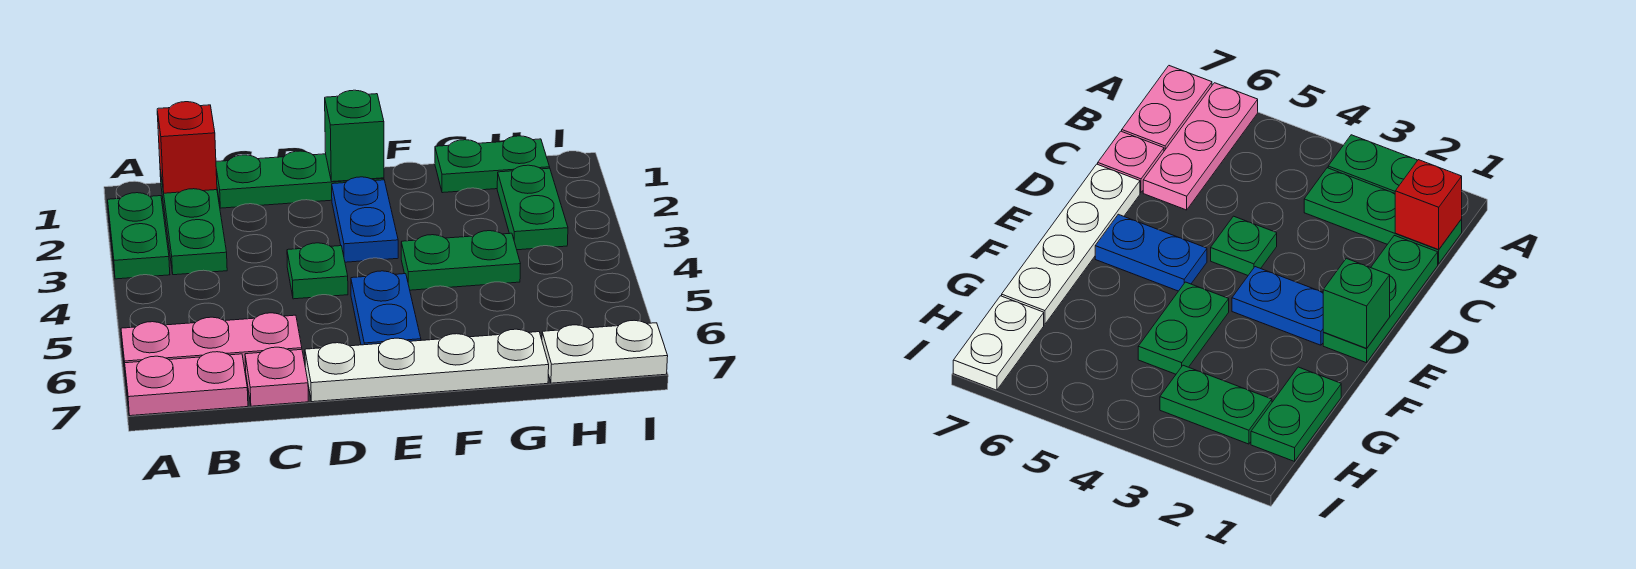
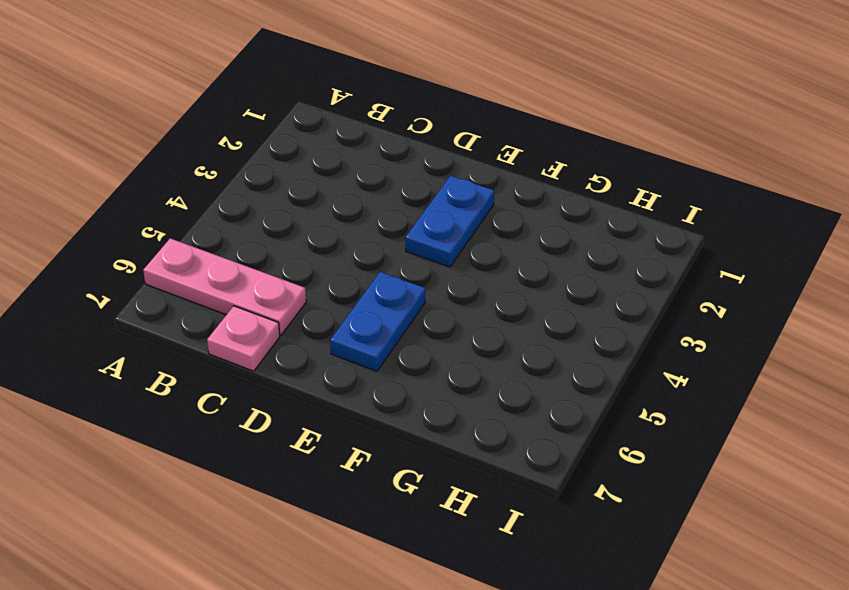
none -> green plate A2:A3 level 1
none -> pink plate A7:B7 level 1
none -> green plate B1:B3 level 1

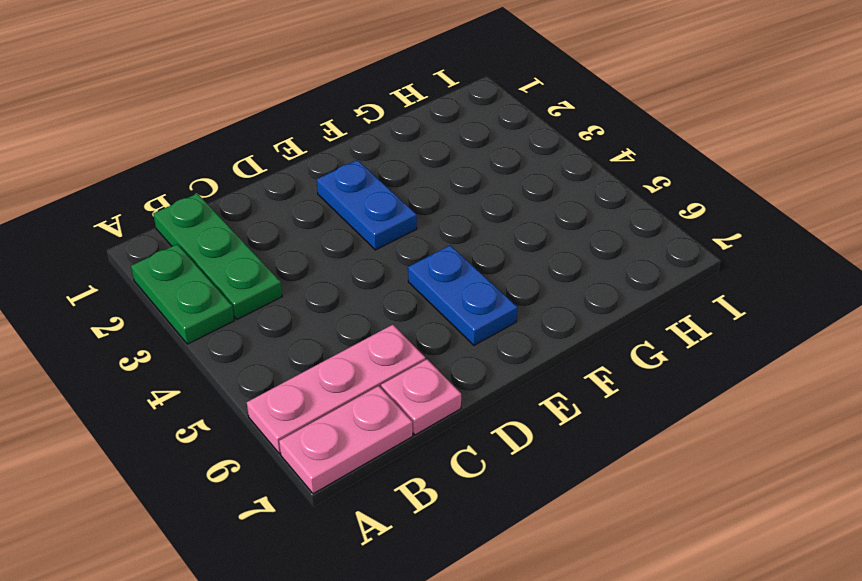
none -> green plate C1:E1 level 1
none -> green plate D4 level 1
none -> white plate D7:G7 level 1

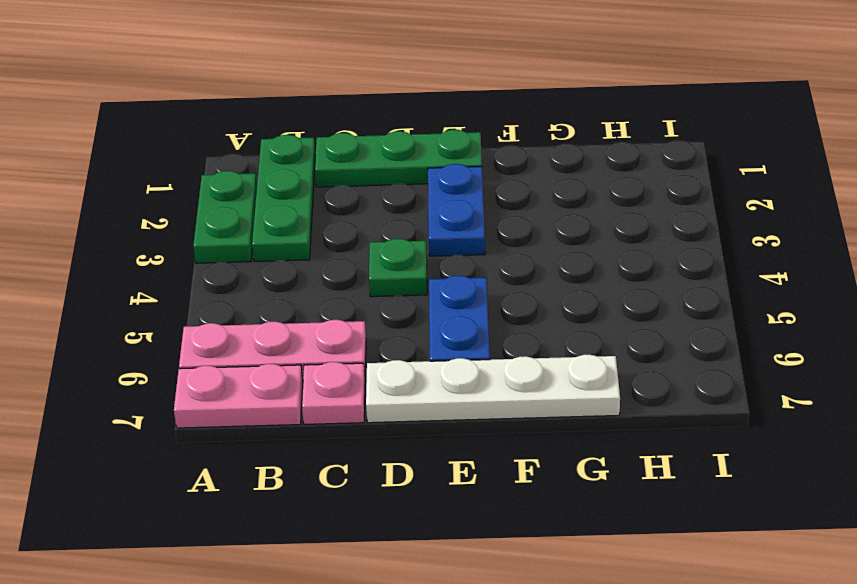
none -> green plate F4:G4 level 1
none -> green plate G1:H1 level 1
none -> green plate H2:H3 level 1

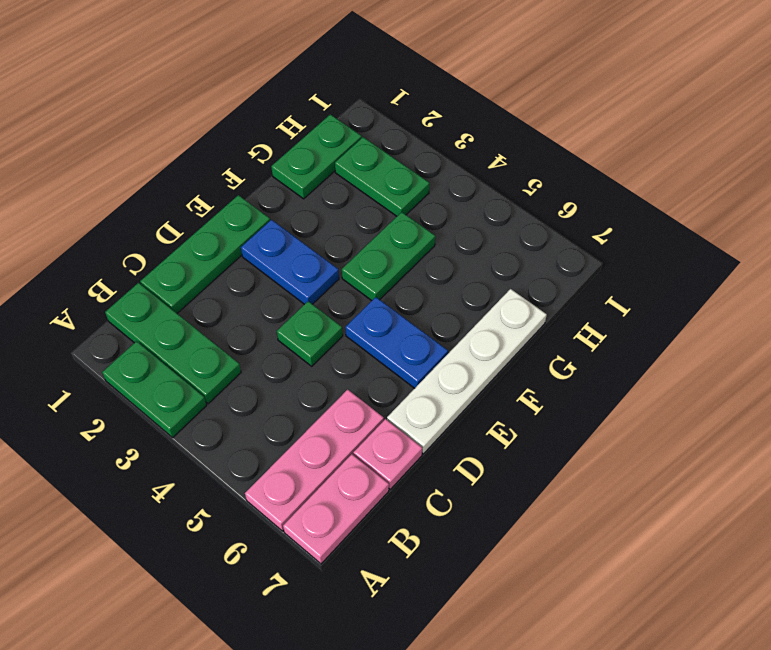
none -> white plate H7:I7 level 1
none -> red brick B1 level 2
none -> green brick E1 level 2

